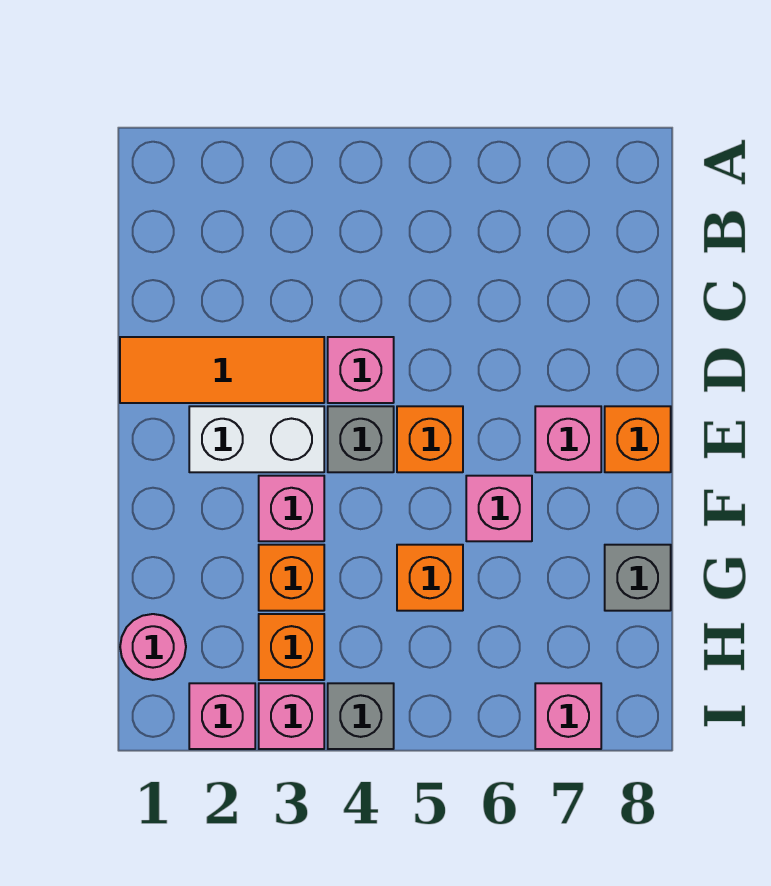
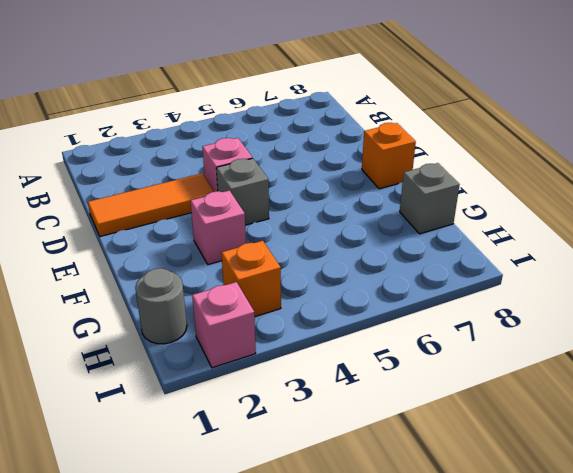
grey round brick H1 level 1 -> pink round brick H1 level 1
none -> white brick E2:E3 level 1
none -> orange brick E5 level 1
none -> pink brick E7 level 1

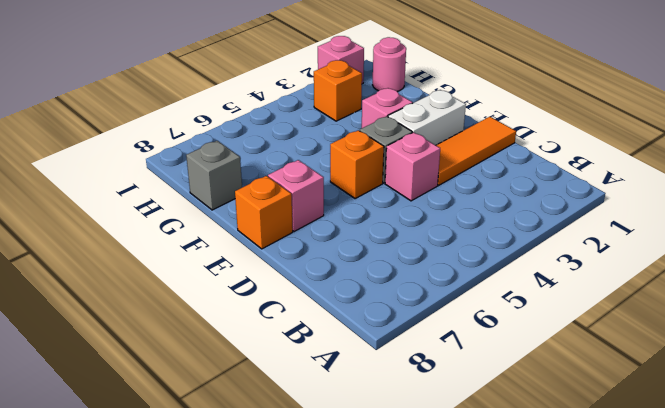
none -> pink brick F6 level 1
none -> orange brick G3 level 1
none -> orange brick G5 level 1

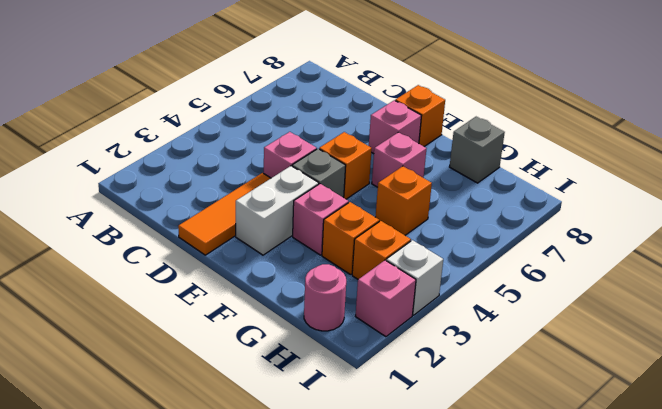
white brick I3 level 1 -> pink brick I3 level 1
none -> grey brick I4 level 1
none -> pink brick I7 level 1

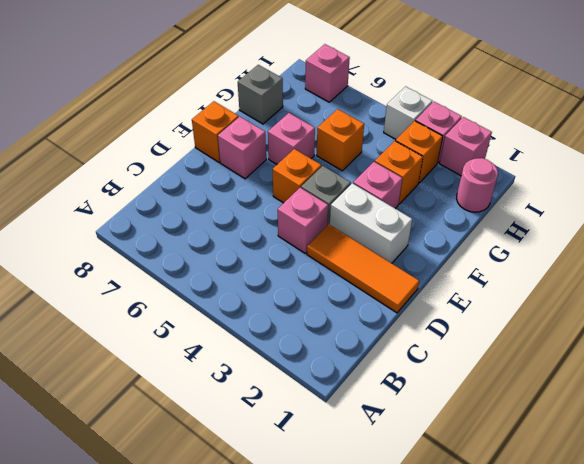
white brick I4 level 1 -> grey brick I4 level 1

